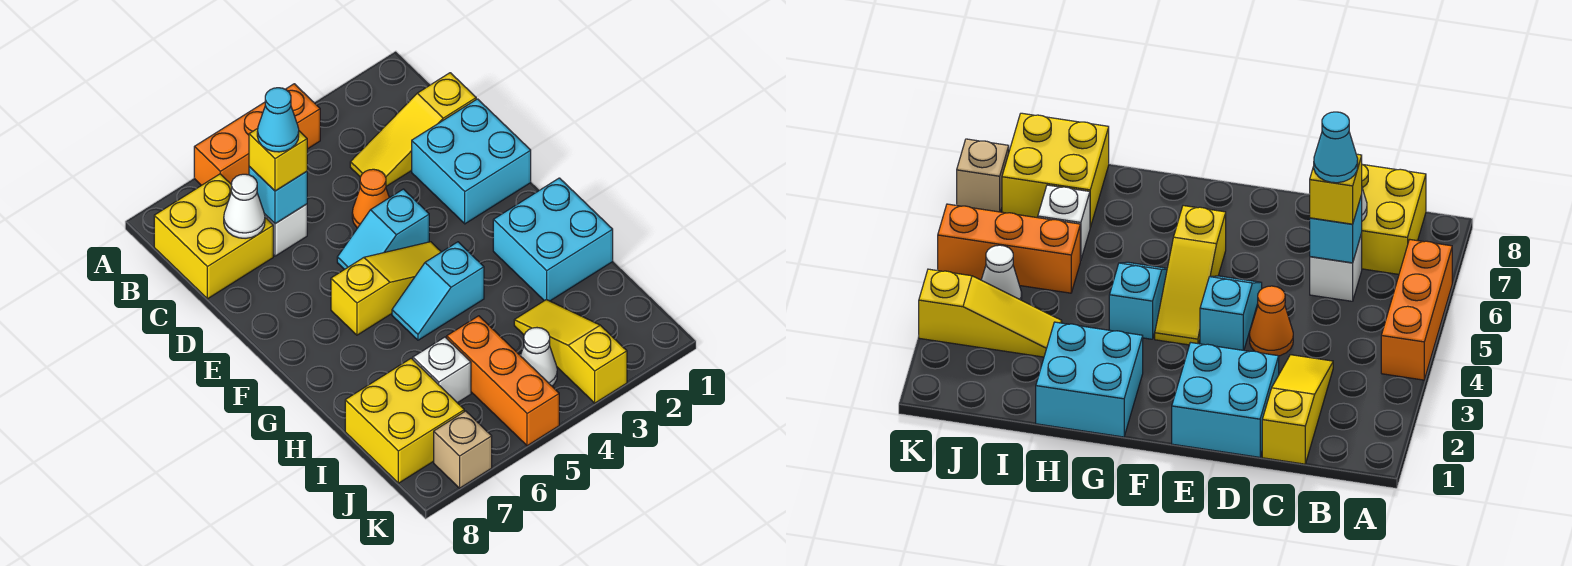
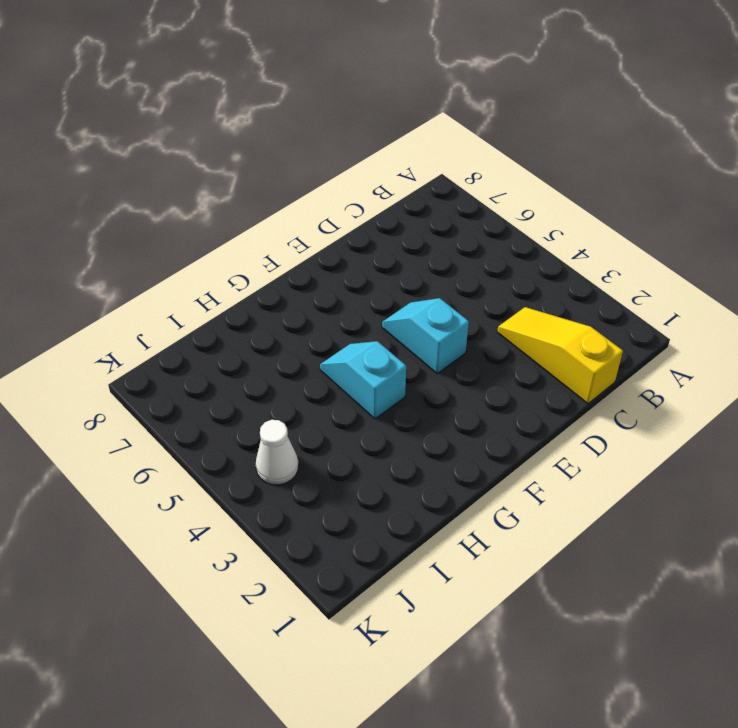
none -> orange brick A4:A6 level 1
none -> yellow brick B7:C8 level 1
none -> white brick C6 level 1

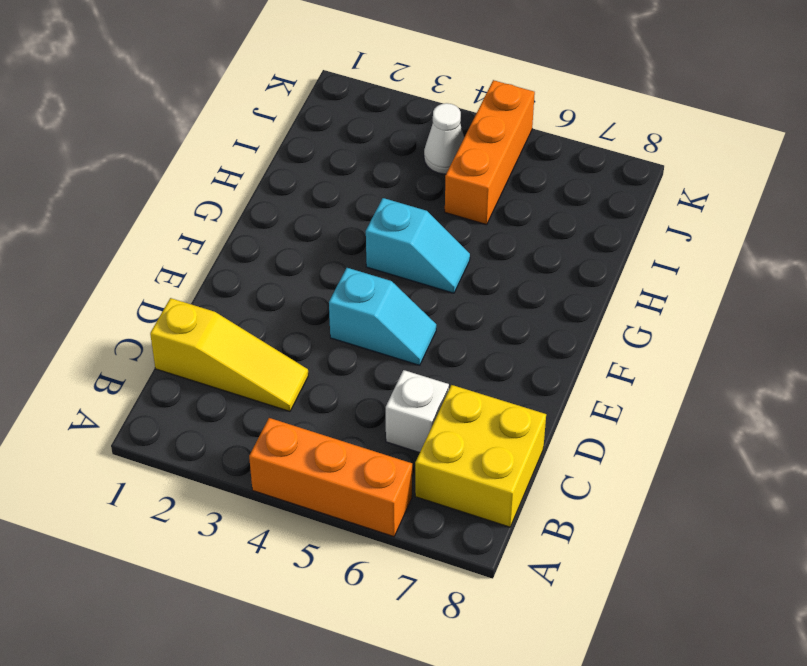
none -> cyan brick D1:E2 level 1
none -> orange cone D4 level 1
none -> yellow slope F4:F6 level 1 top 6

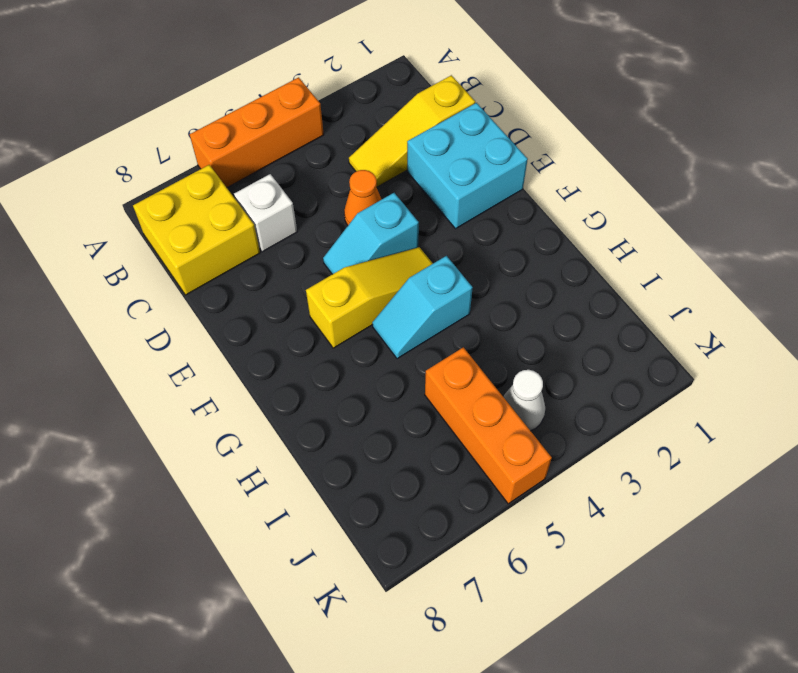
none -> cyan brick G1:H2 level 1
none -> yellow slope I3:K3 level 1 top K
none -> white brick I6 level 1

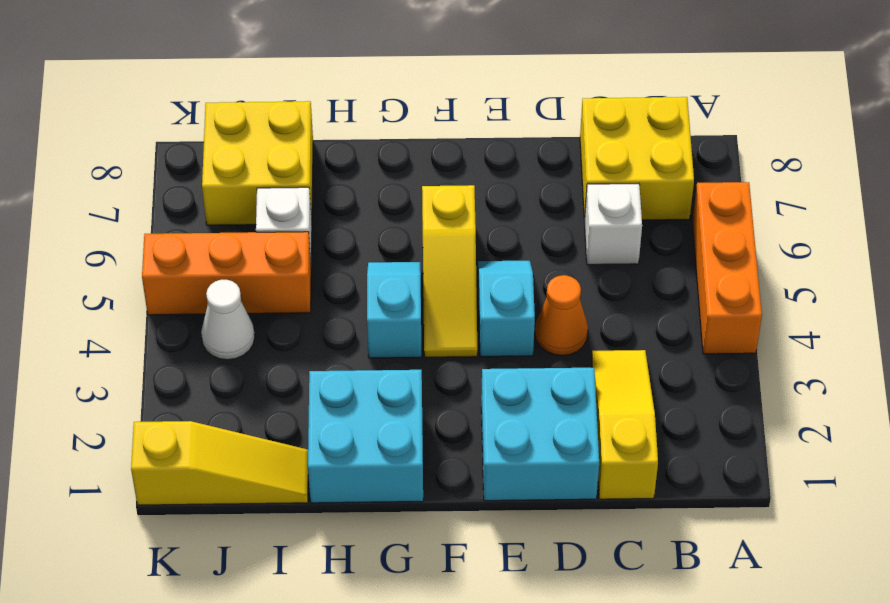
yellow slope I1:K1 level 1 top K -> yellow slope I3:K3 level 1 top K
none -> tan brick K7 level 1
none -> cyan brick C6 level 2
none -> white cone C7 level 2

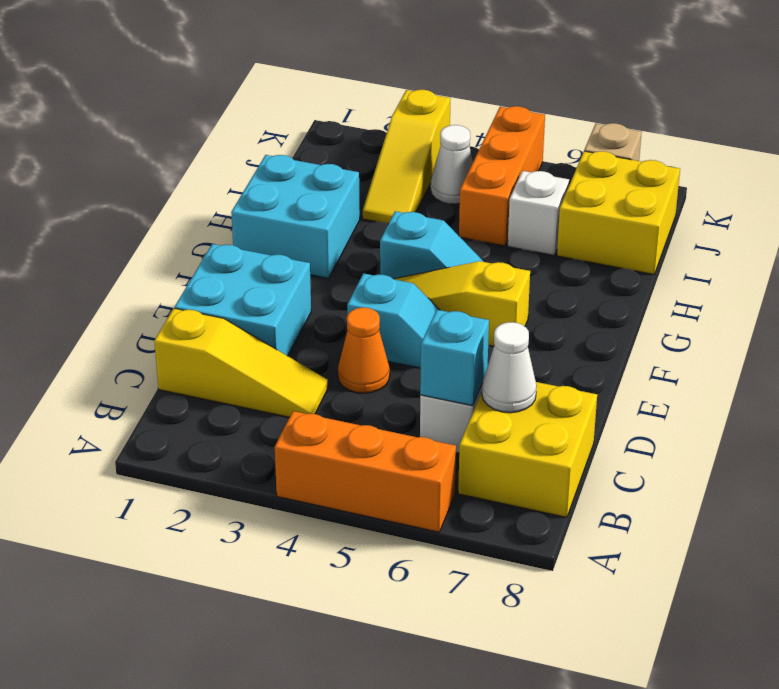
none -> yellow brick C6 level 3
none -> cyan cone C6 level 4

